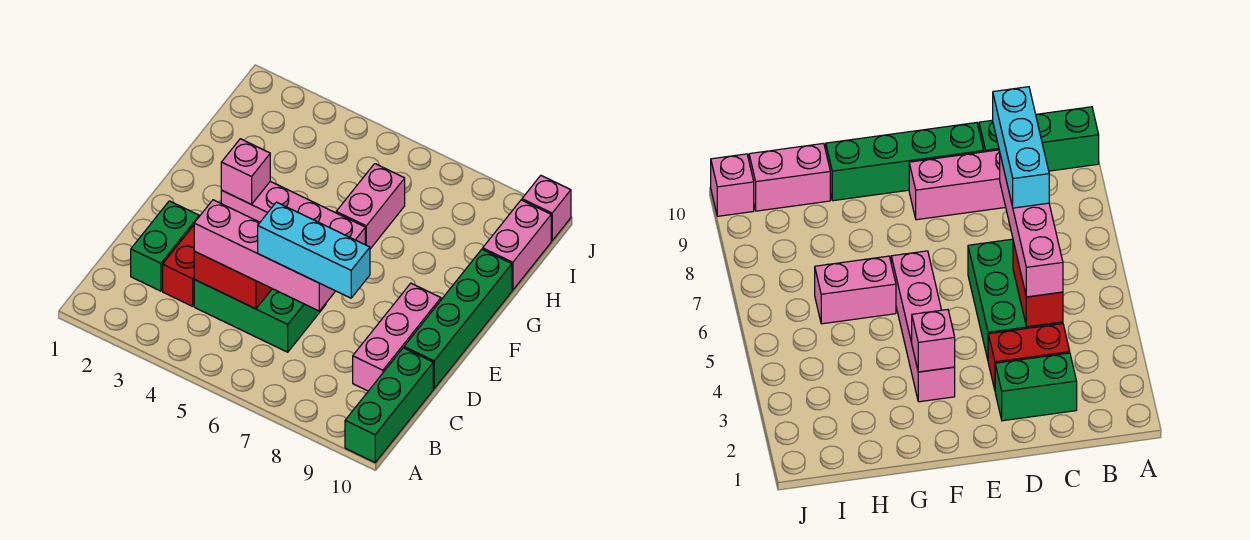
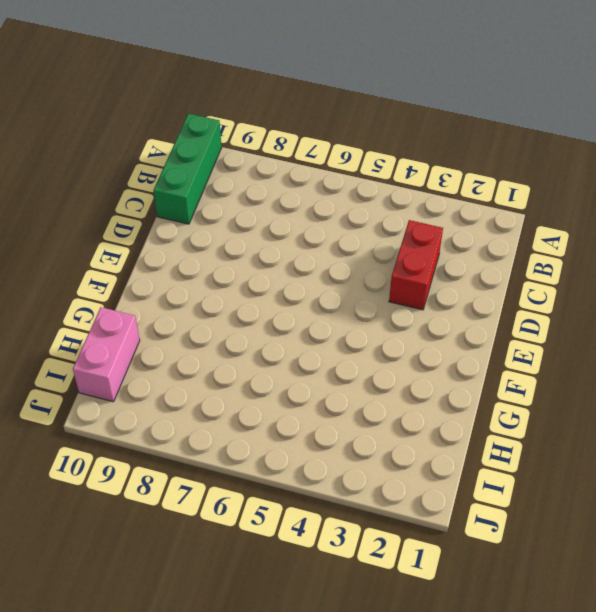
none -> green brick C2:D2 level 1
none -> green brick C4:D6 level 1
none -> pink brick C9:E9 level 1

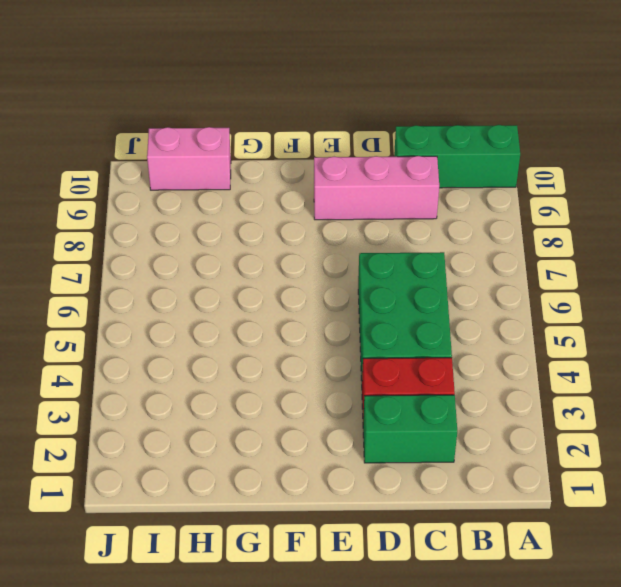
none -> green brick D10:G10 level 1
none -> pink brick F3:F6 level 1
none -> pink brick G6:H6 level 1

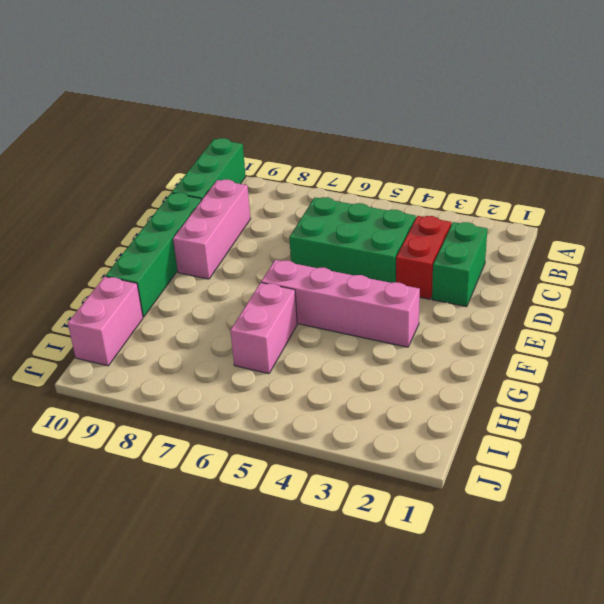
none -> pink brick J10 level 1
none -> red brick C4:C5 level 2
none -> pink brick F3 level 2

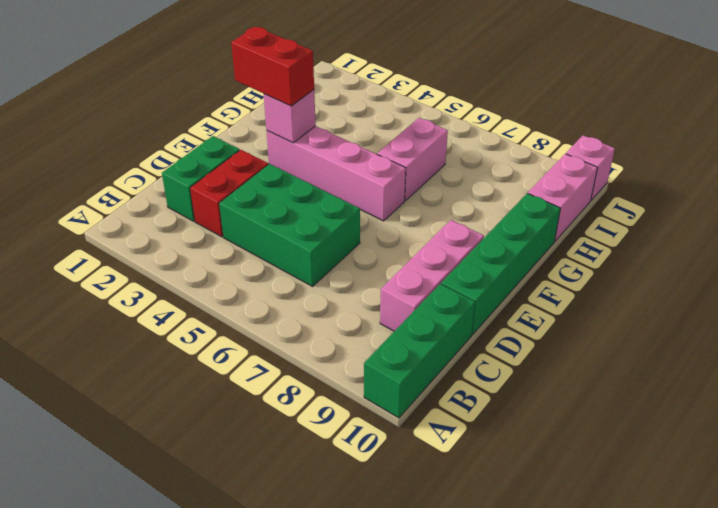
red brick F2:F3 level 3 -> red brick C4:C5 level 2
none -> pink brick C4:C7 level 3
none -> cyan brick C6:C8 level 4

